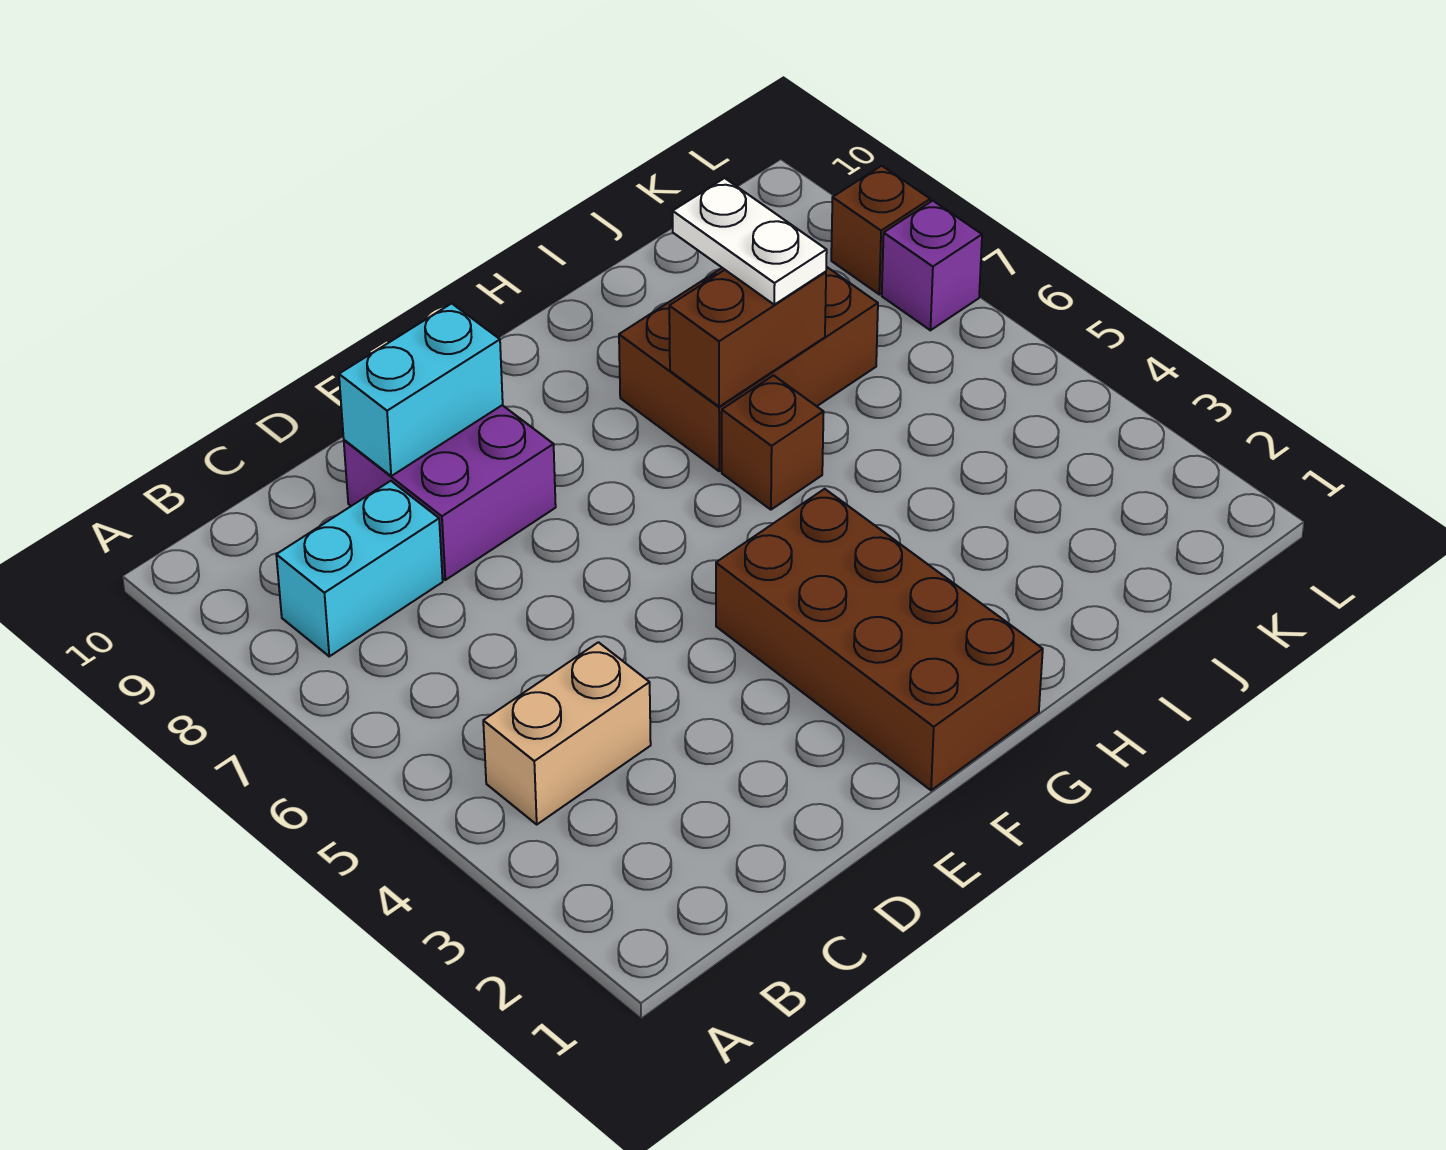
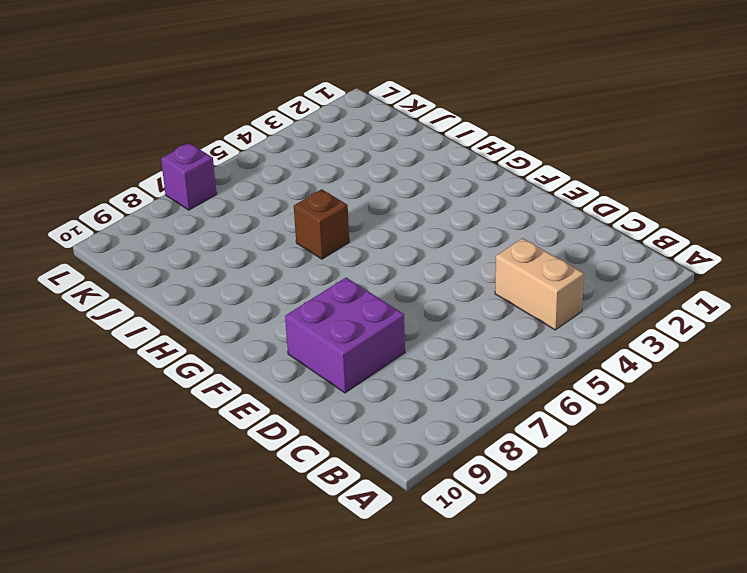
none -> cyan brick B8:C8 level 1
none -> brown brick F1:G4 level 1

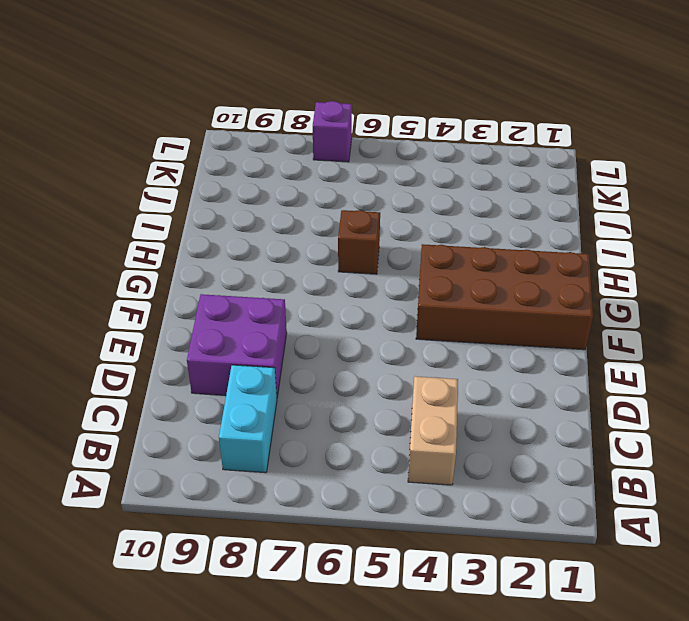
none -> brown brick H7:J8 level 1
none -> brown brick L8 level 1

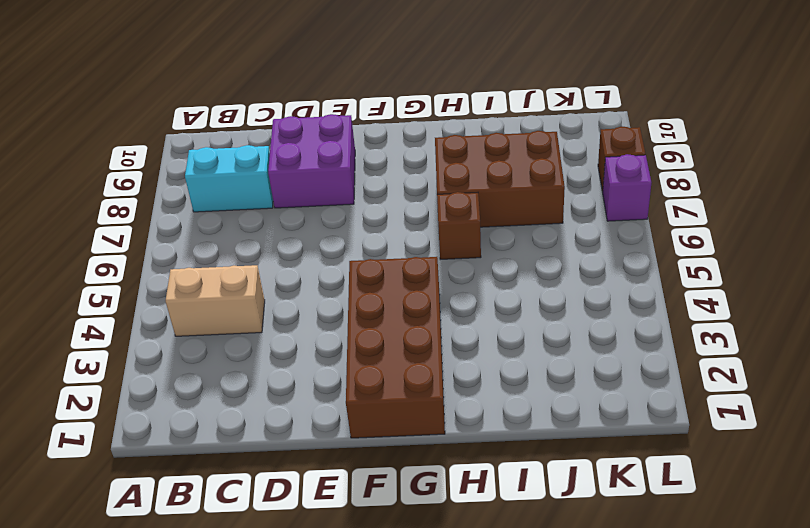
none -> cyan brick D9:E9 level 2
none -> brown brick H7:I7 level 2

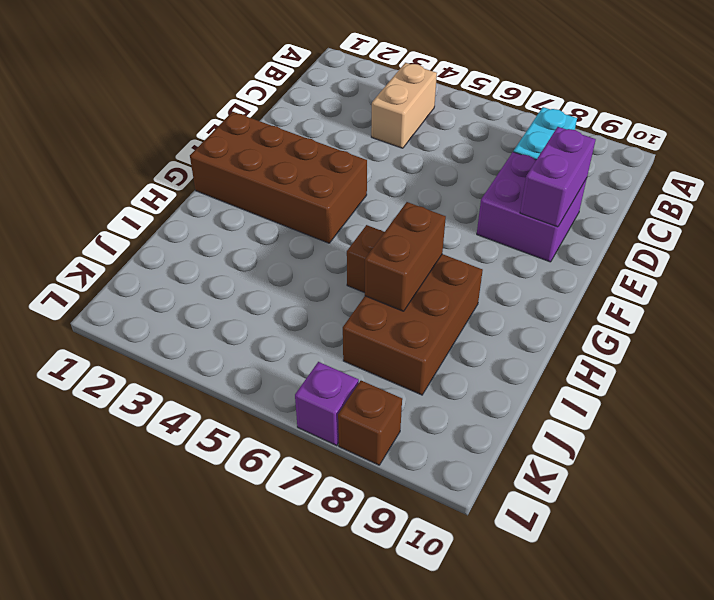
purple brick D9:E9 level 2 -> cyan brick D9:E9 level 2
none -> white plate I7:I8 level 3

